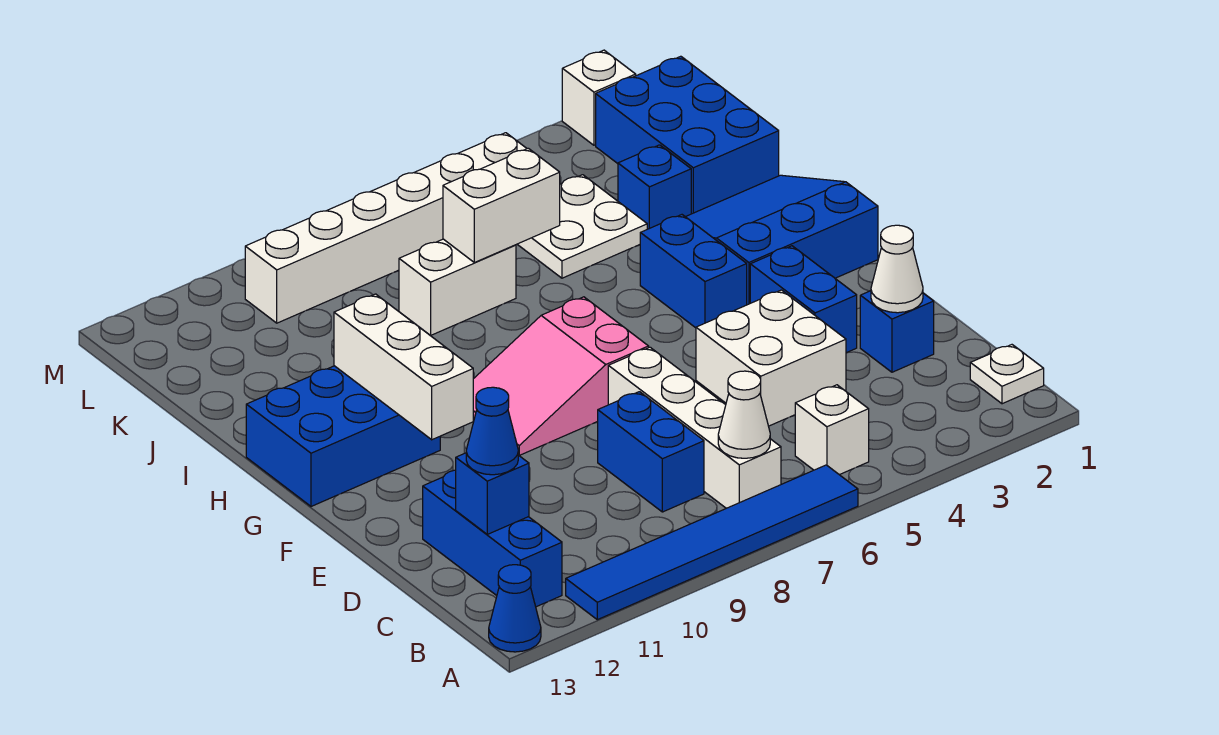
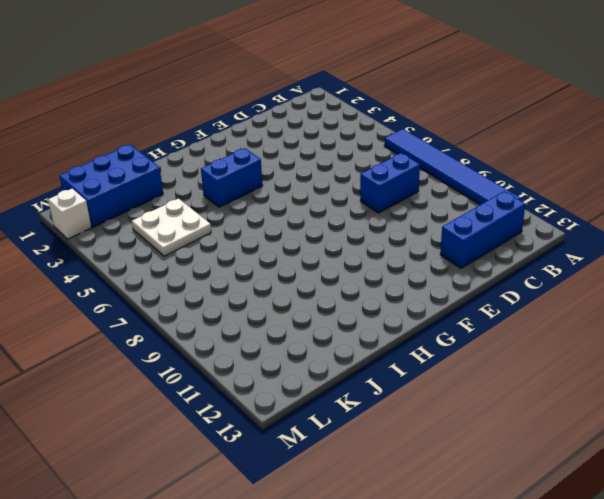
none -> blue cone A13 level 1
none -> white plate B1 level 1
none -> white brick B5 level 1

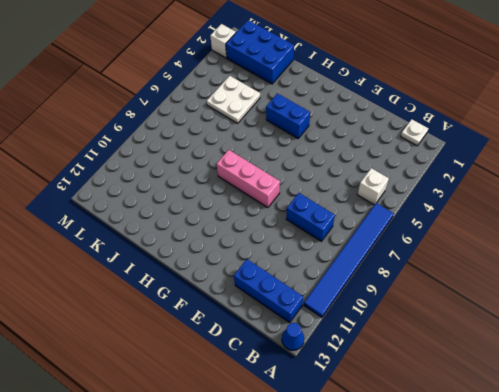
pink brick F8:H8 level 1 -> pink slope F7:G9 level 1 top 7
none -> white brick B7:E7 level 1
none -> blue brick D2 level 1
none -> white brick D4:E5 level 1

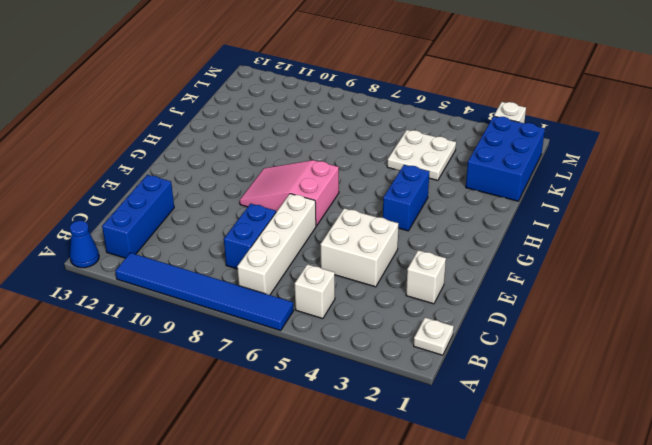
white brick D2 level 1 -> blue brick D2 level 1
none -> blue brick E3:F3 level 1
none -> blue slope G1:I3 level 1 top G
none -> blue brick G11:H13 level 1

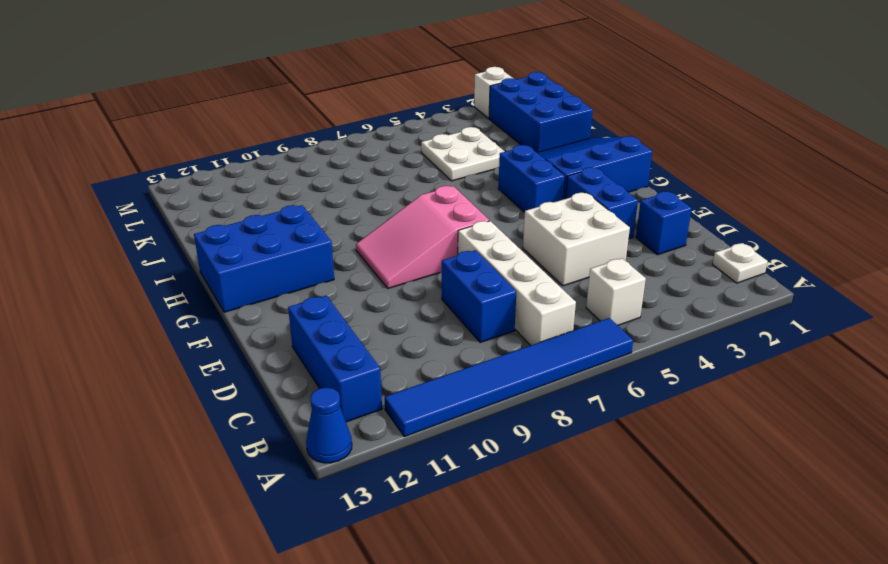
none -> blue brick J3 level 1
none -> white brick J7:J8 level 1
none -> white brick L5:L10 level 1

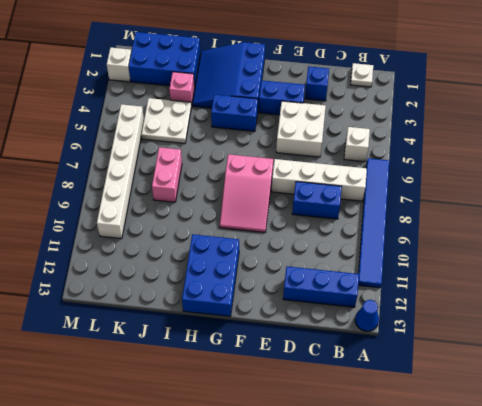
pink brick J3 level 1 -> blue brick J3 level 1
pink brick J7:J8 level 1 -> white brick J7:J8 level 1
none -> white cone B7 level 2
none -> blue brick C12 level 2
none -> white cone D2 level 2

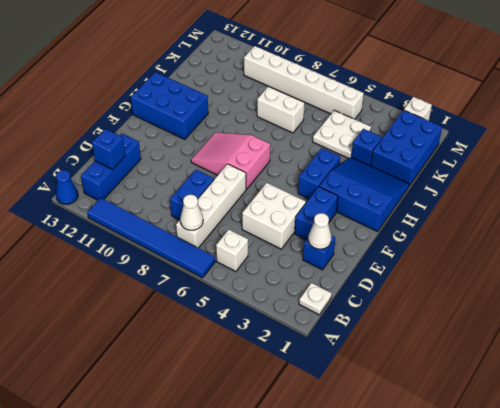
none -> white brick F11:H11 level 2
none -> white brick J6:J7 level 2
none -> blue cone C12 level 3

